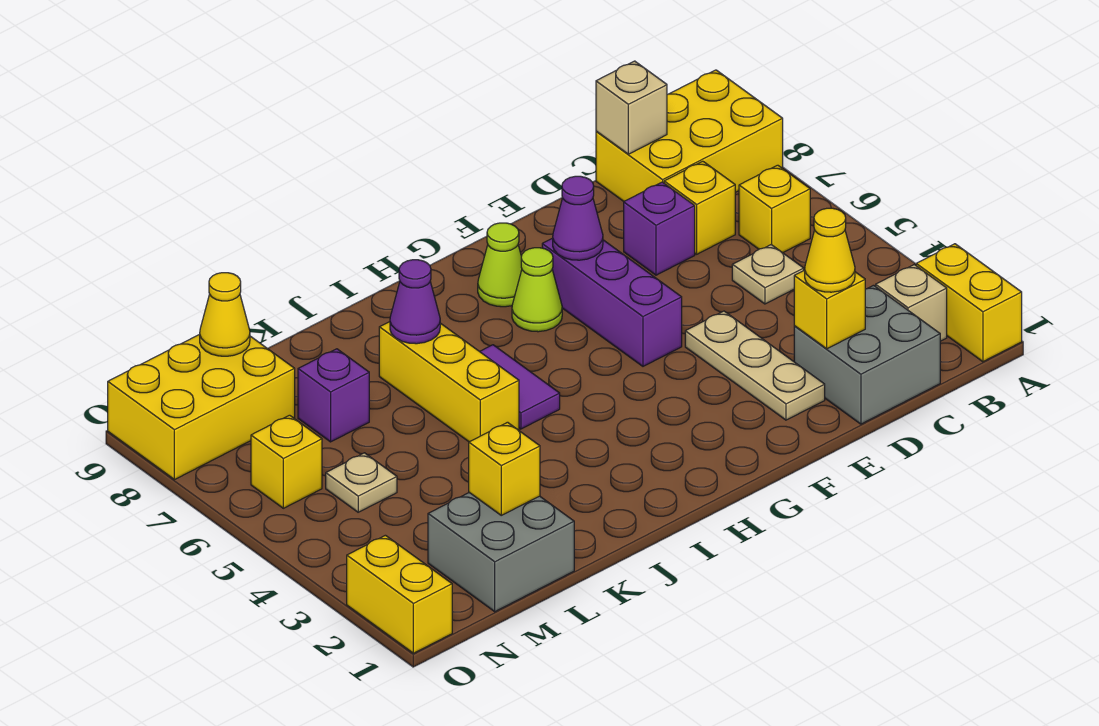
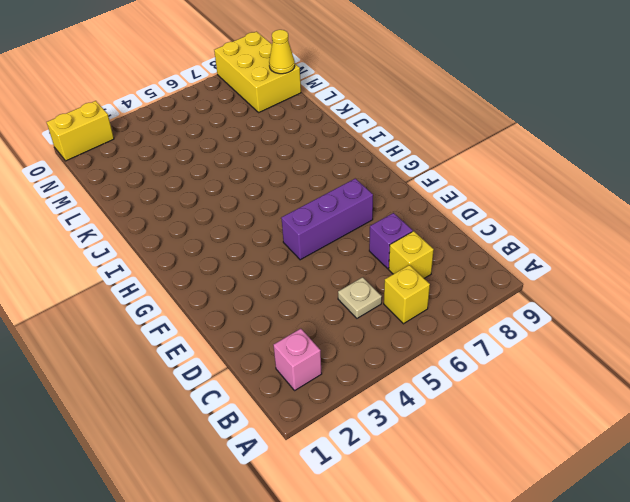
pink brick B2 level 1 -> tan brick B2 level 1
none -> yellow brick A1:A2 level 1
none -> yellow brick A8:C9 level 1
none -> grey brick C1:D2 level 1

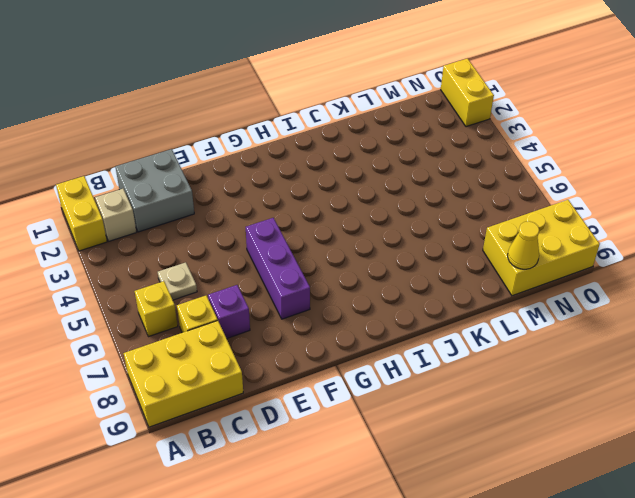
none -> tan plate E2:E4 level 1
none -> lime cone G7 level 1
none -> lime cone G8 level 1

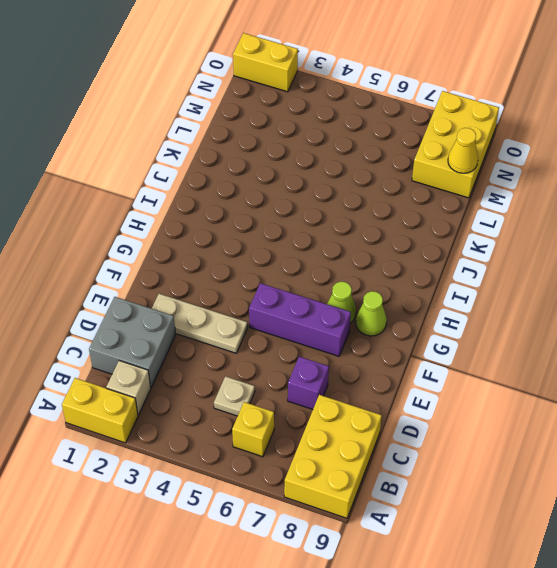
none -> yellow brick C7 level 1
none -> purple tile I5:I6 level 1
none -> yellow brick J5:J7 level 1

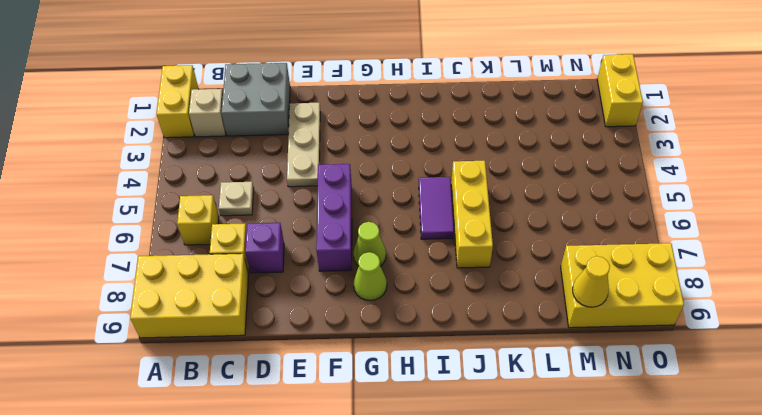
none -> grey brick L1:M2 level 1
none -> purple brick L7 level 1
none -> tan plate M5 level 1

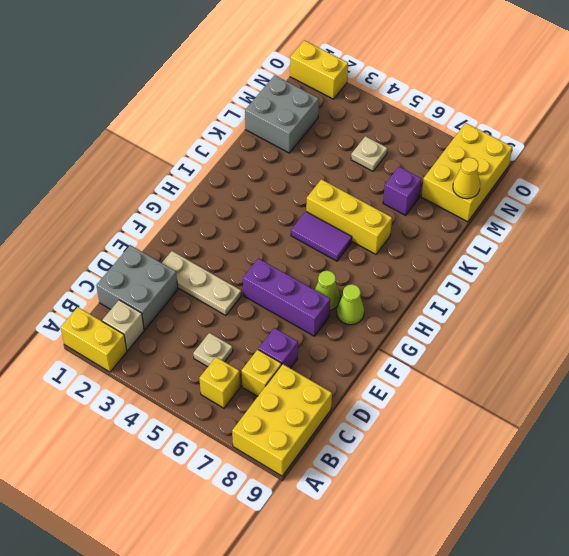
none -> yellow brick N6 level 1
none -> tan brick C9 level 2
none -> yellow brick D2 level 2

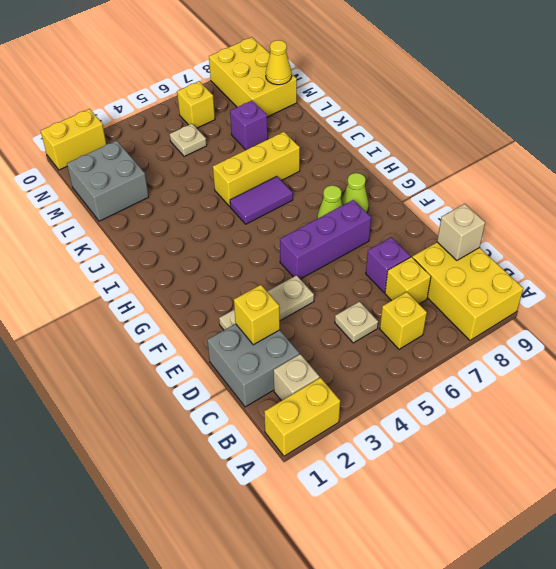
none -> purple cone F7 level 2
none -> purple cone J7 level 2
none -> yellow brick L2 level 2

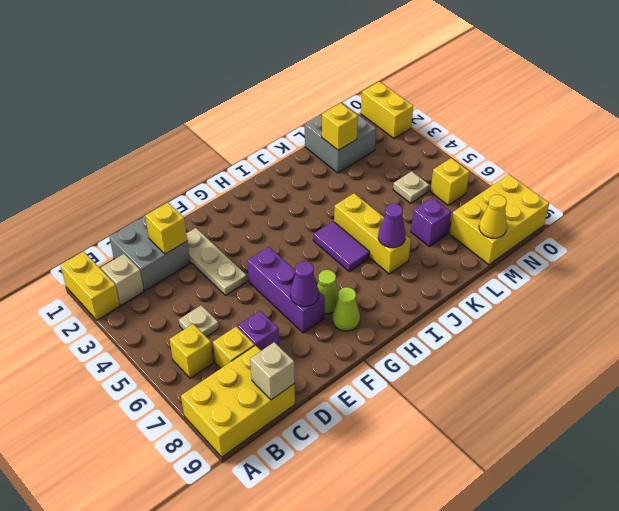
none -> yellow cone D2 level 3

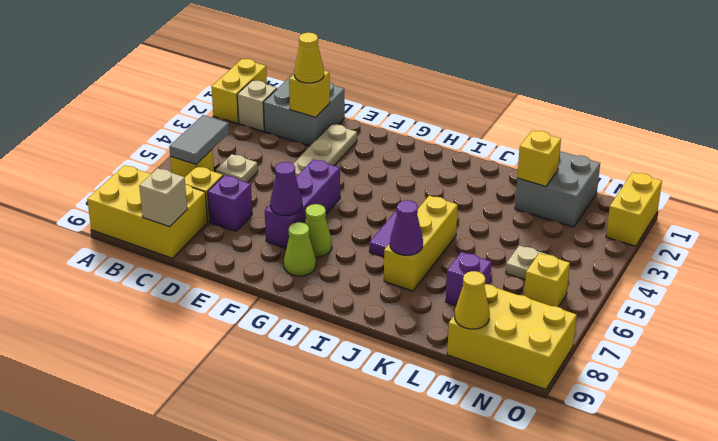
grey tile B5:B6 level 2 -> none

